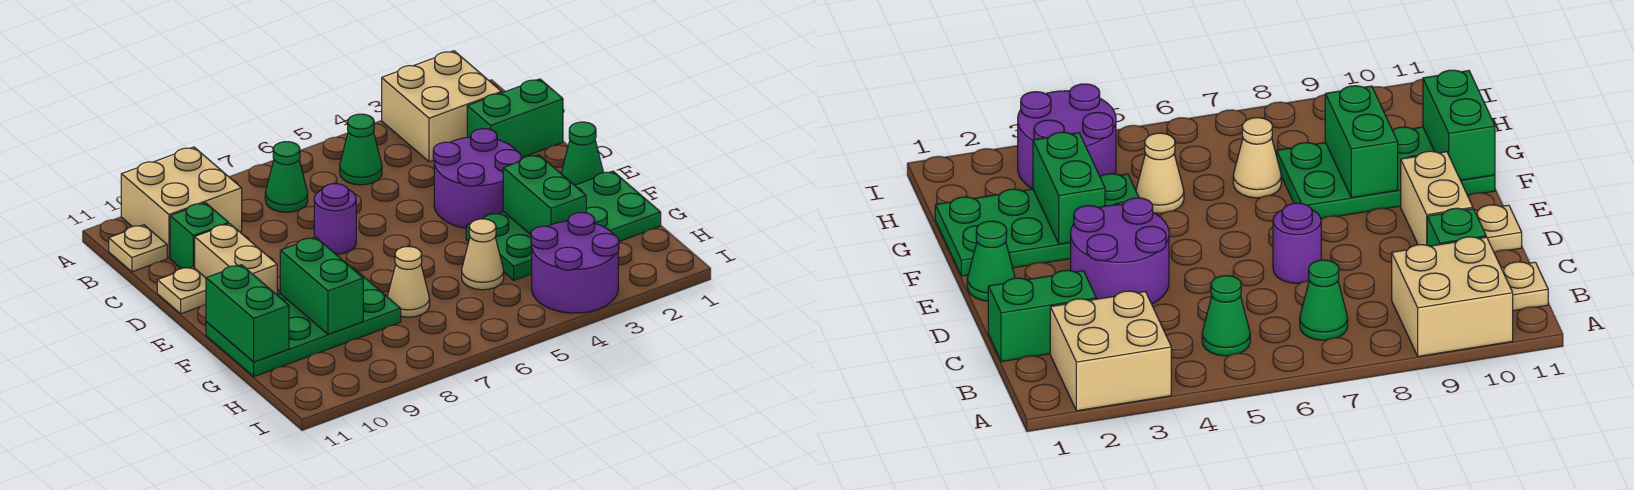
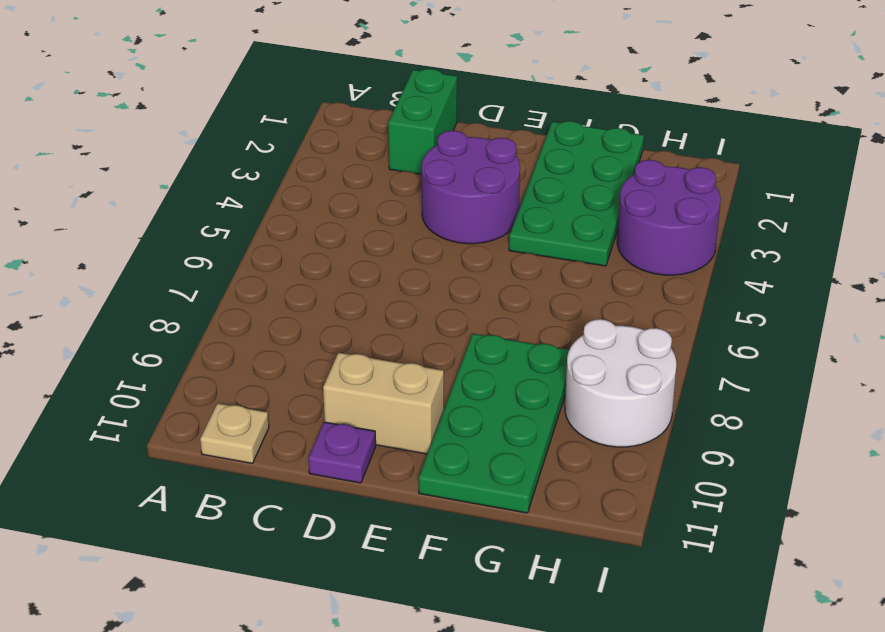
purple plate D11 level 1 -> tan plate D11 level 1
white round brick H8:I9 level 1 -> none
none -> tan brick A2:B3 level 1
none -> tan brick A9:B10 level 1
none -> green cone B5 level 1

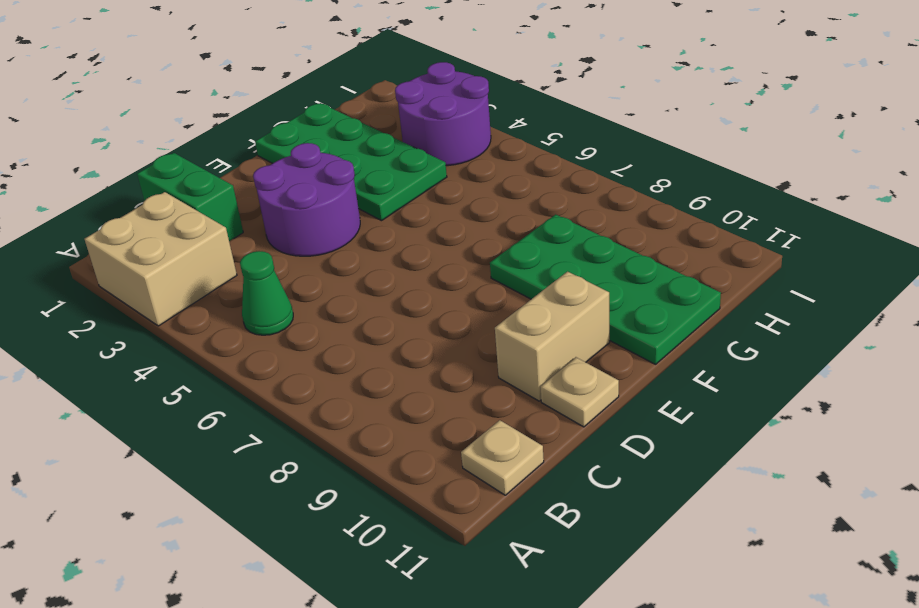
none -> tan brick A9:B10 level 1
none -> green cone B7 level 1
none -> green brick C10 level 1

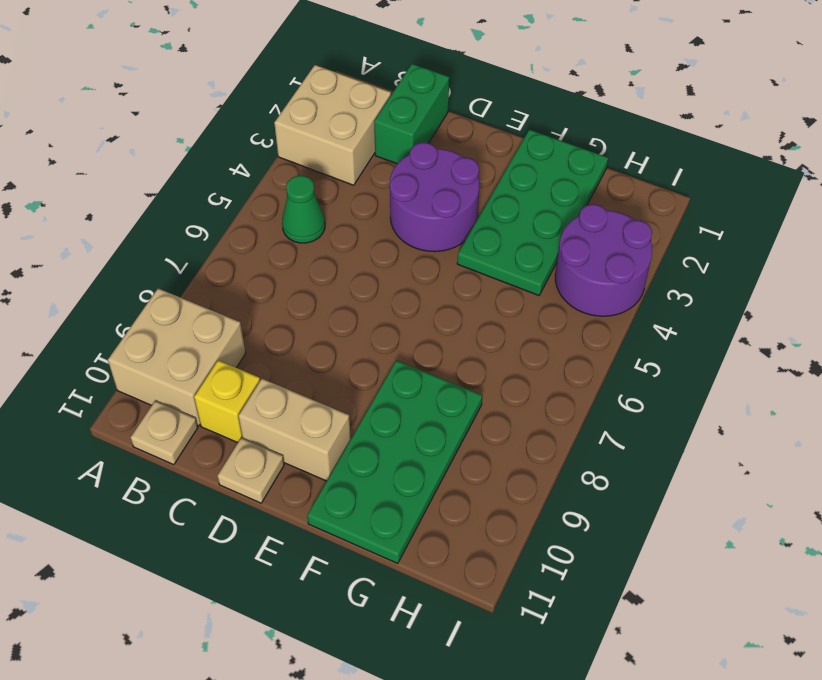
yellow brick C10 level 1 -> green brick C10 level 1
none -> green cone B7 level 1
none -> purple round brick D7 level 1
none -> green cone E1 level 1

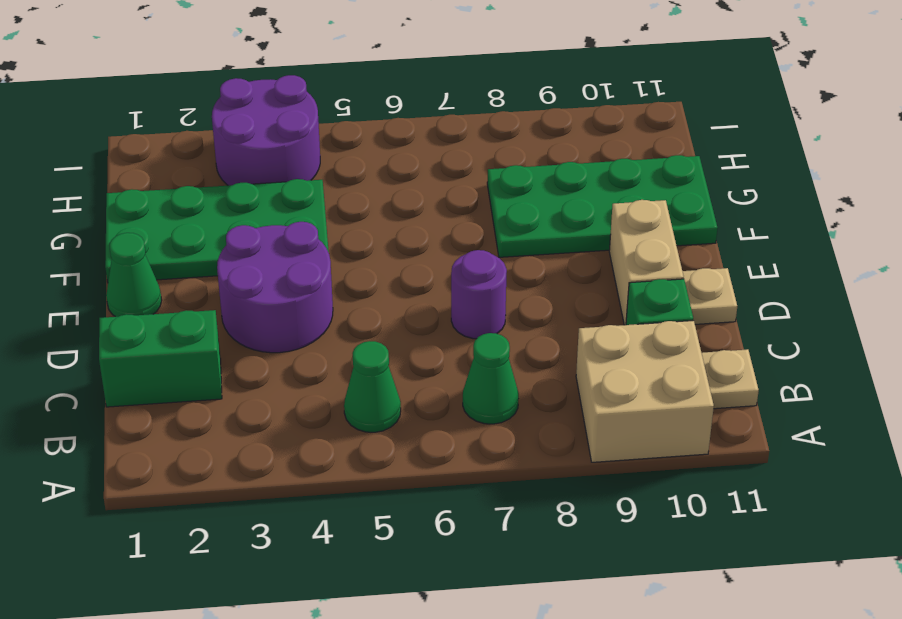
none -> tan brick A2:B3 level 1
none -> tan cone G5 level 1
none -> tan cone G7 level 1

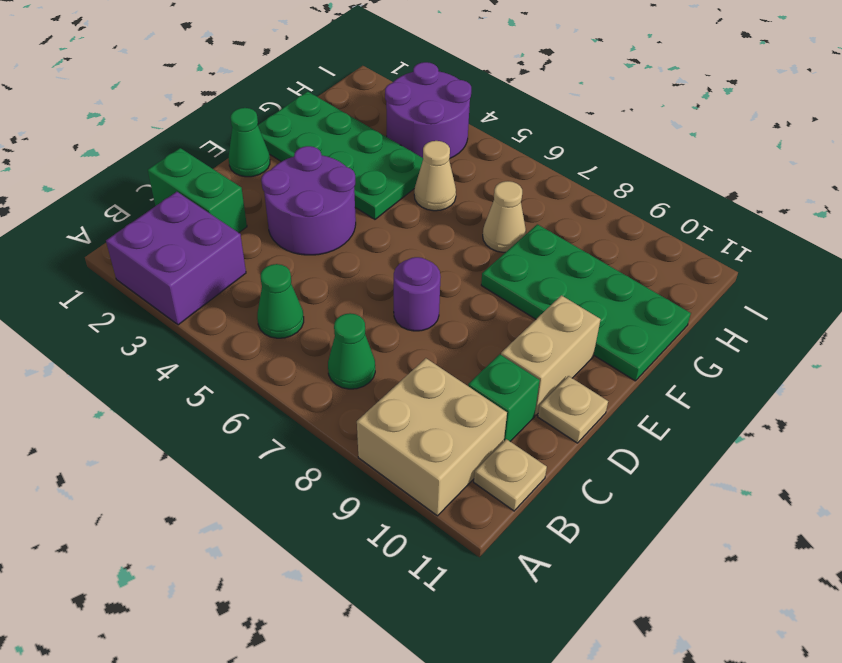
purple brick A2:B3 level 1 -> tan brick A2:B3 level 1
none -> green brick F3:G3 level 2
none -> green brick F9:G9 level 2
none -> green brick F11:G11 level 2

